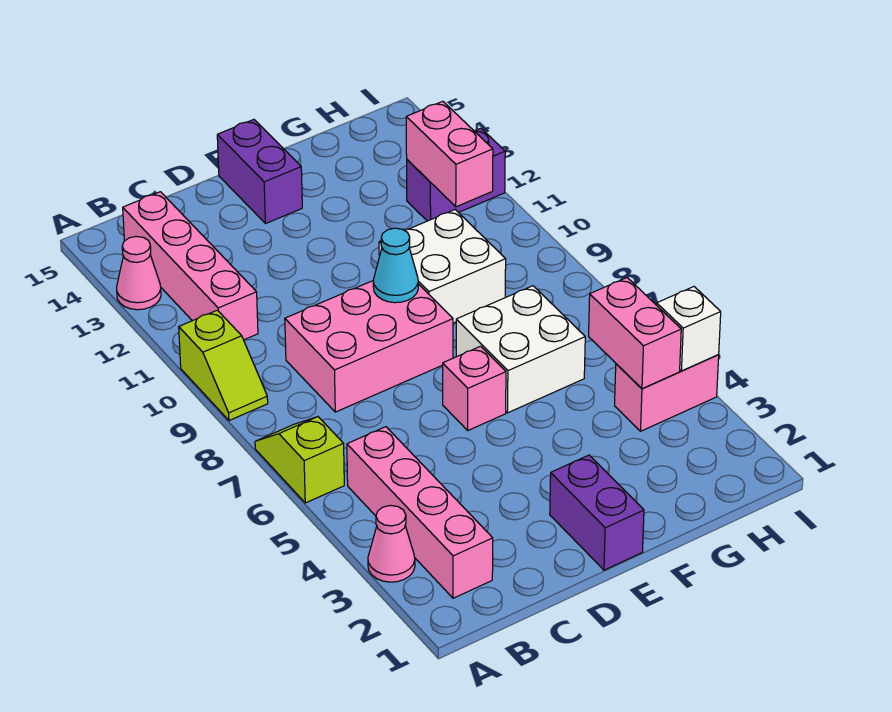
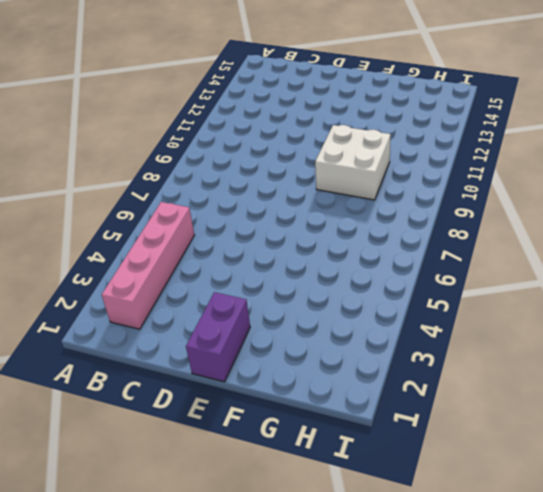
none -> pink cone A3 level 1
none -> lime slope A6:A7 level 1 top 6
none -> lime slope A9:A10 level 1 top 10

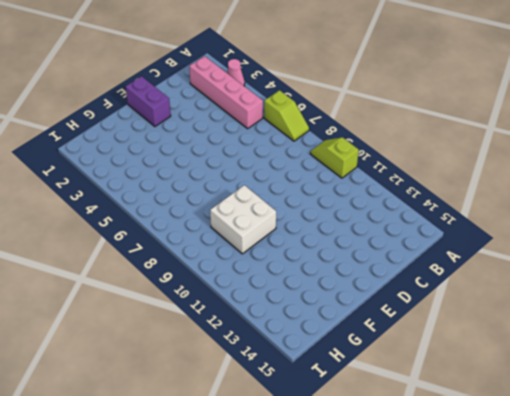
none -> pink cone A13 level 1
none -> pink brick B11:B14 level 1
none -> pink brick C8:E9 level 1

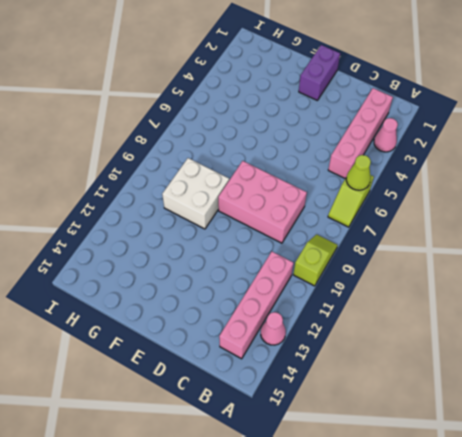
lime cone A6 level 2 -> none
none -> pink brick E6 level 1
none -> purple brick E14:E15 level 1
none -> white brick F6:G7 level 1

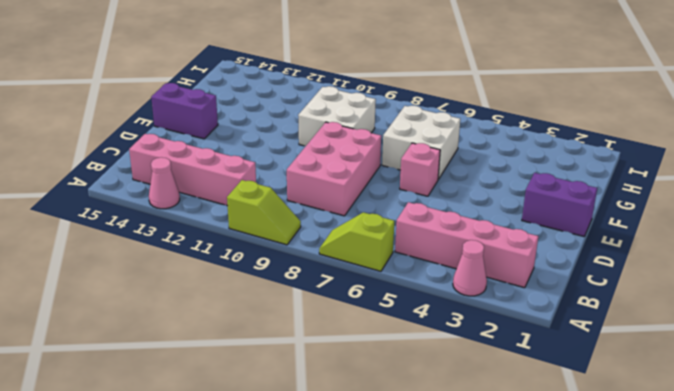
none -> pink brick H4:I4 level 1
none -> purple brick H12:I12 level 1
none -> cyan cone E9 level 2

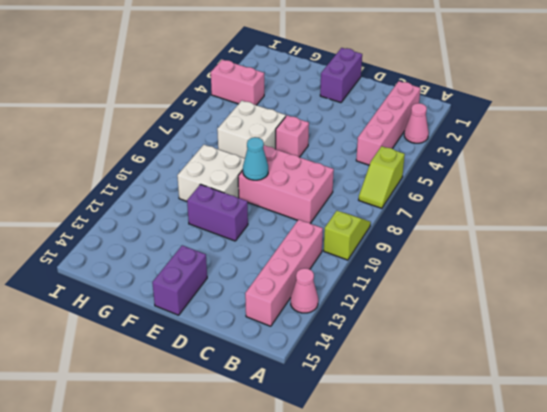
purple brick E11:F11 level 1 -> purple brick H12:I12 level 1
none -> pink brick H4:H5 level 2
none -> pink brick H11:H12 level 2
none -> white brick I4 level 2

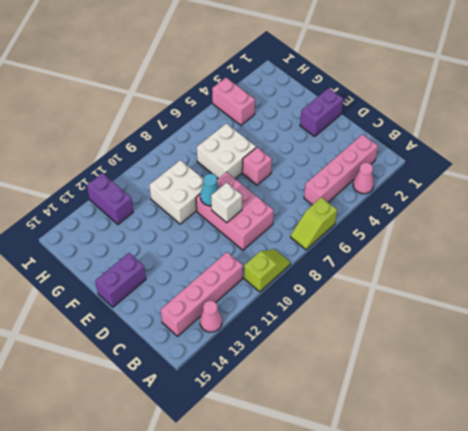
white brick D9 level 2 -> white brick I4 level 2
none -> pink brick H4:H5 level 2
none -> pink brick H11:H12 level 2

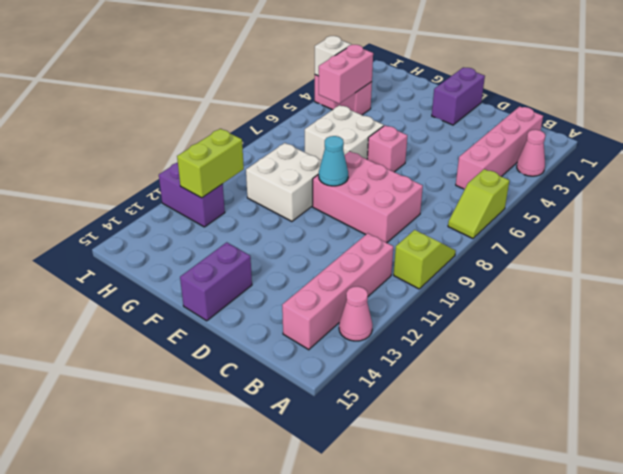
lime brick H11:H12 level 2 -> pink brick H11:H12 level 2

